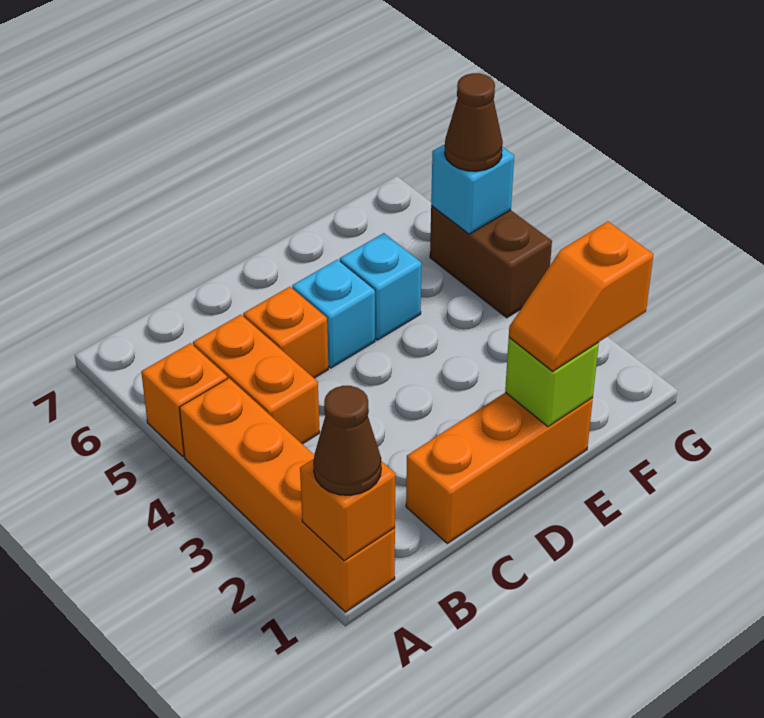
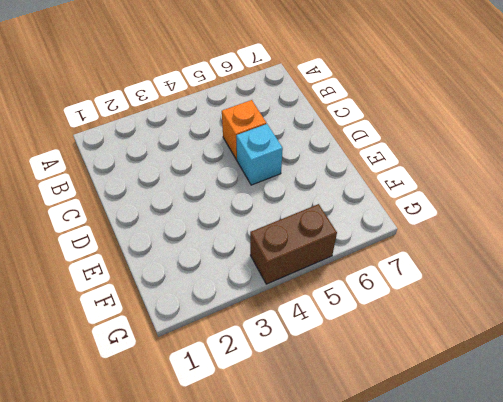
none -> orange brick A1:A4 level 1
none -> orange brick A5 level 1
none -> orange brick B4:B5 level 1

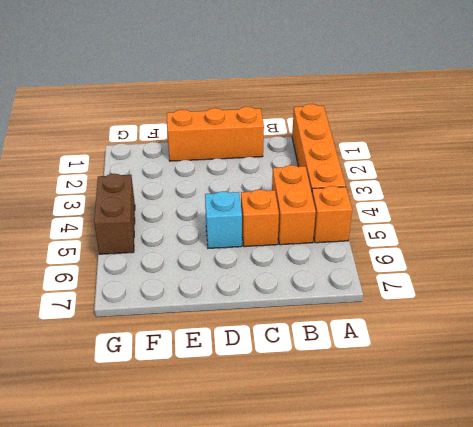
none -> cyan brick E5 level 1
none -> orange brick A1 level 2
none -> lime brick E1 level 2

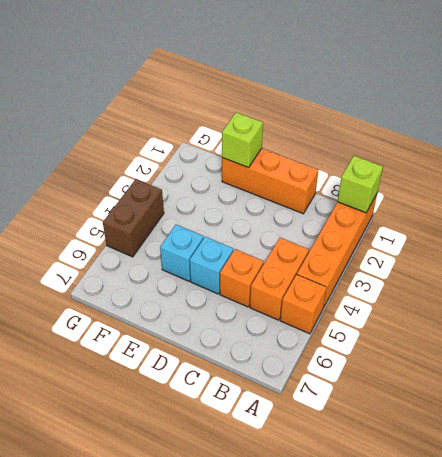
lime brick A1 level 2 -> orange brick A1 level 2
none -> cyan brick G5 level 2
none -> brown cone A1 level 3
none -> orange slope E1:F1 level 3 top F

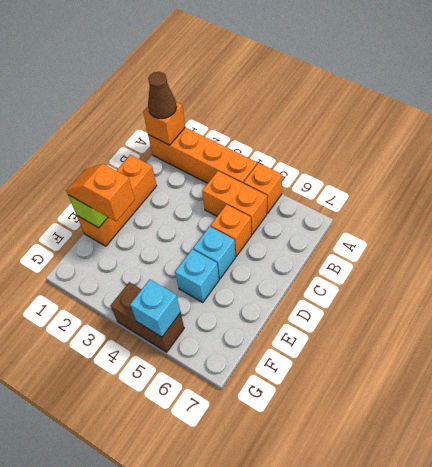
orange slope E1:E2 level 3 top 2 -> orange slope E1:F1 level 3 top F
none -> brown cone G5 level 3

